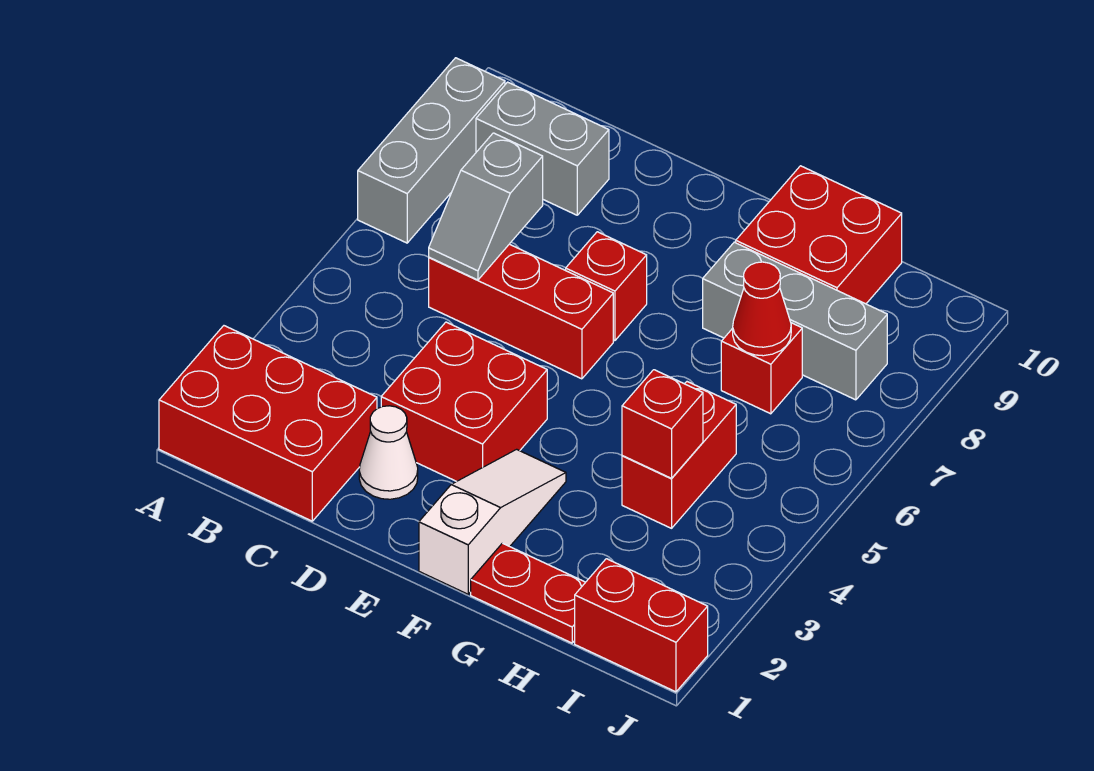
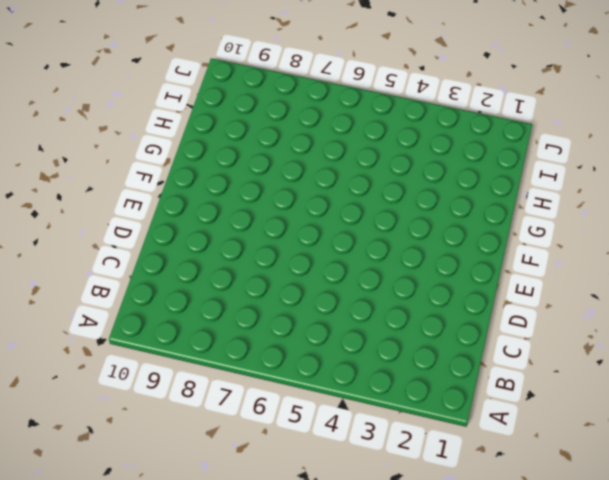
none -> red brick A1:C2 level 1
none -> grey brick A7:A9 level 1
none -> grey brick B9:C9 level 1

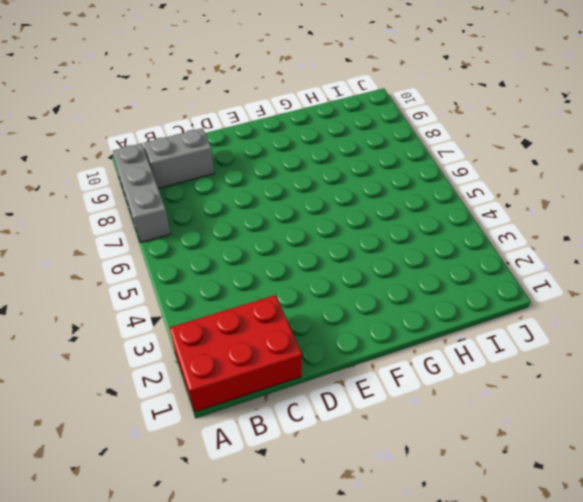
none -> red brick C6:E6 level 1
none -> white cone D2 level 1
none -> red brick D3:E4 level 1

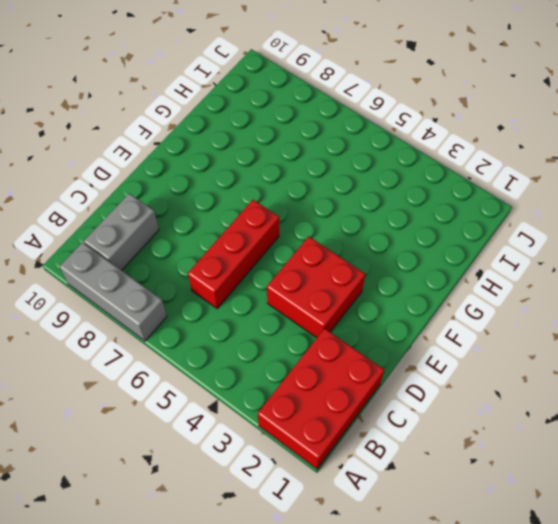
none -> white cone D2 level 1
none -> red brick E7 level 1
none -> white slope F1:F3 level 1 top 1

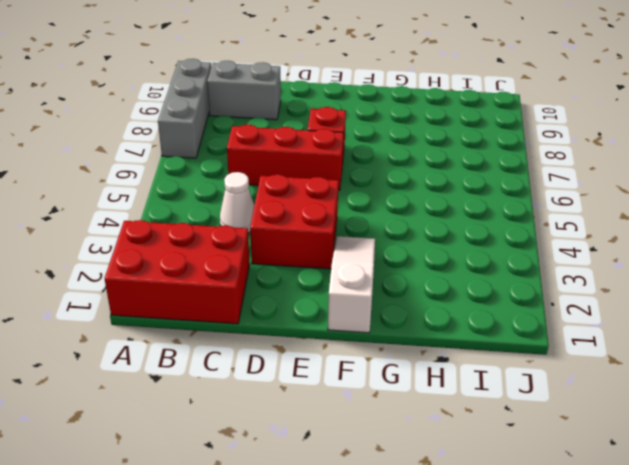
white cone C4 level 1 -> white cone D2 level 1
none -> red plate G1:H1 level 1
none -> grey brick G8:I8 level 1
none -> red brick G9:H10 level 1

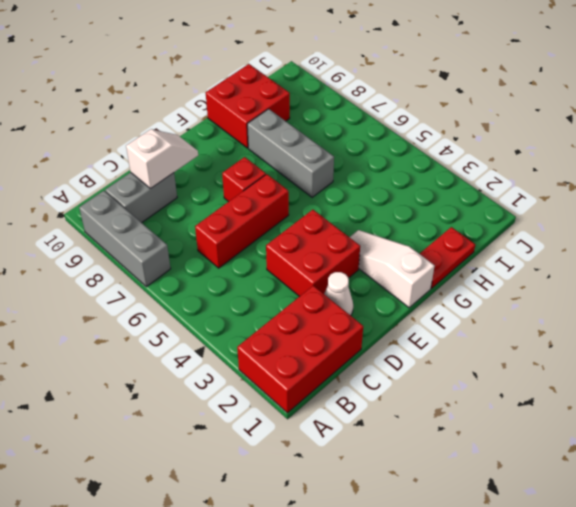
white slope C9:D9 level 2 top C -> none
grey brick G6:G8 level 1 -> grey brick G8:I8 level 1
none -> red brick H4:H5 level 1
none -> red brick H7 level 1
none -> red brick I1:J1 level 1

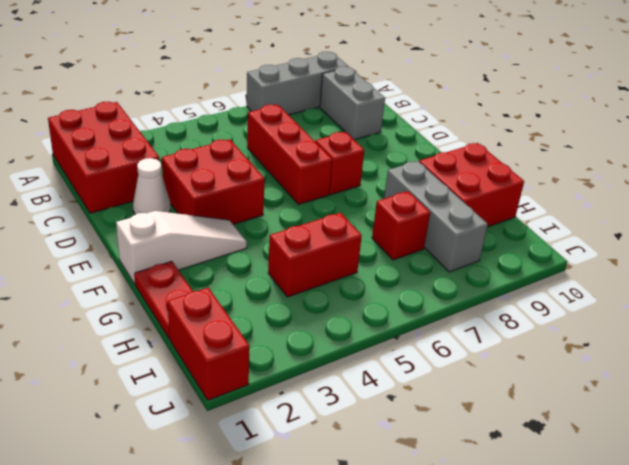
none -> grey slope C6:C7 level 2 top 7
none -> red brick H4 level 2
none -> red cone H7 level 2

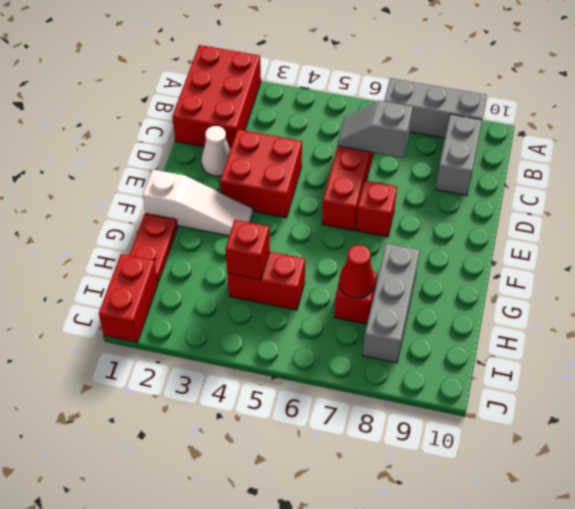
none -> red brick G9:H10 level 1

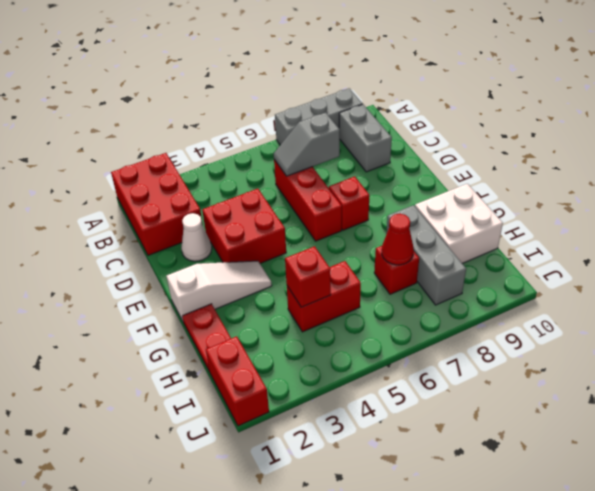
white brick G9:H10 level 1 -> red brick G9:H10 level 1

